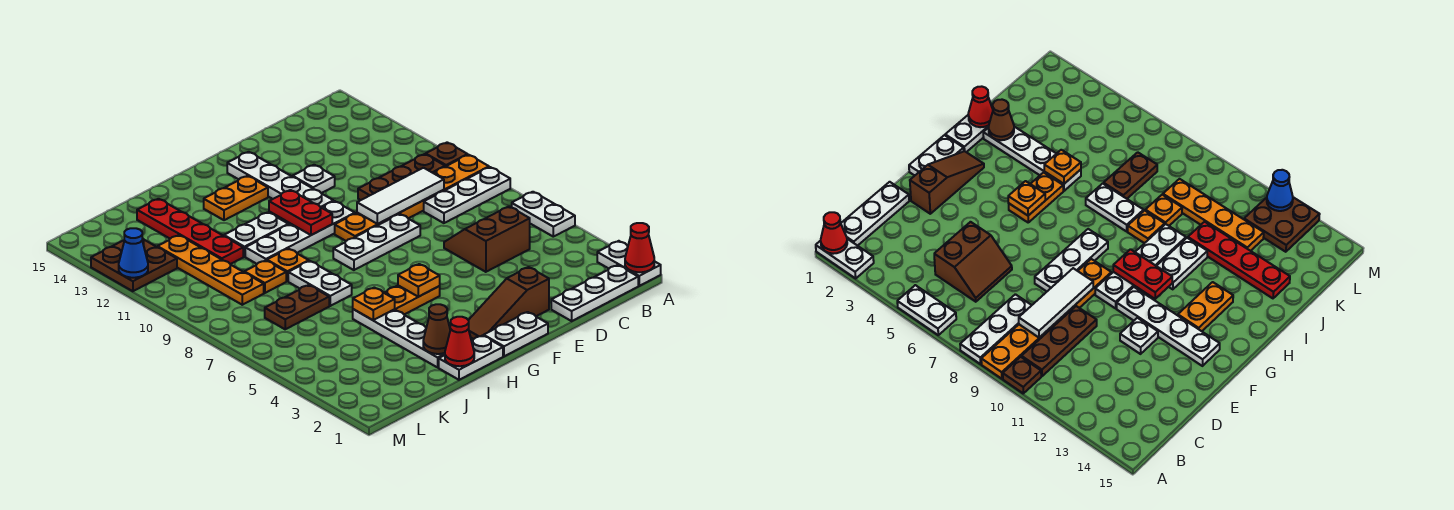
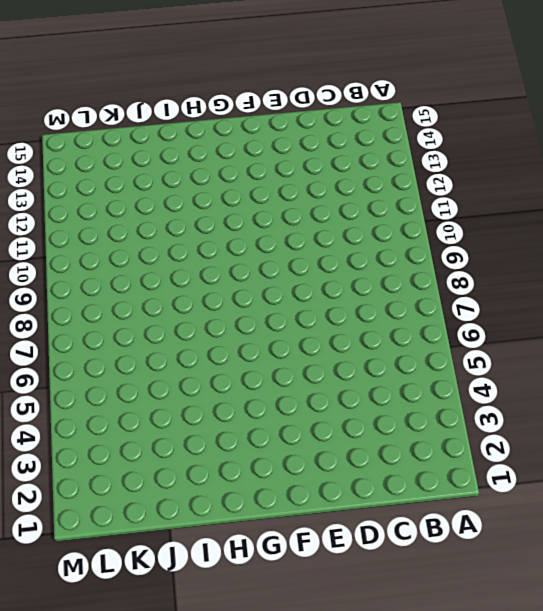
none -> white plate A1:A2 level 1
none -> white plate A5:A6 level 1
none -> white plate A8:C8 level 1
none -> orange plate A9:F9 level 1

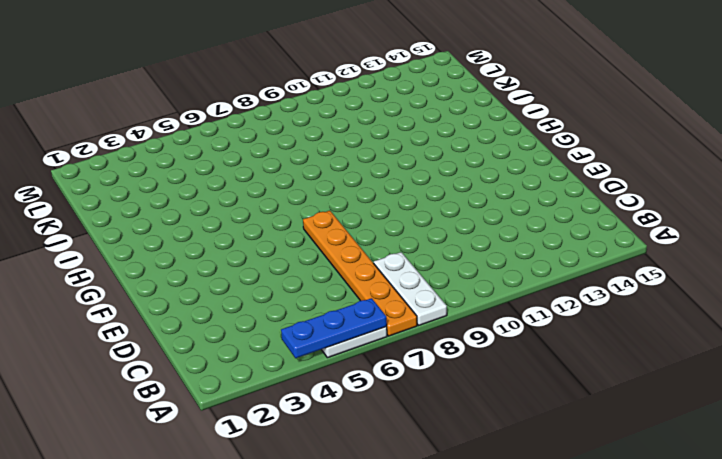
blue plate A4:A6 level 2 -> none
orange plate A7:F7 level 1 -> orange plate A9:F9 level 1
none -> white plate A1:A2 level 1
none -> brown plate A10 level 1
none -> white plate B1:D1 level 1
none -> brown plate B10:D10 level 1

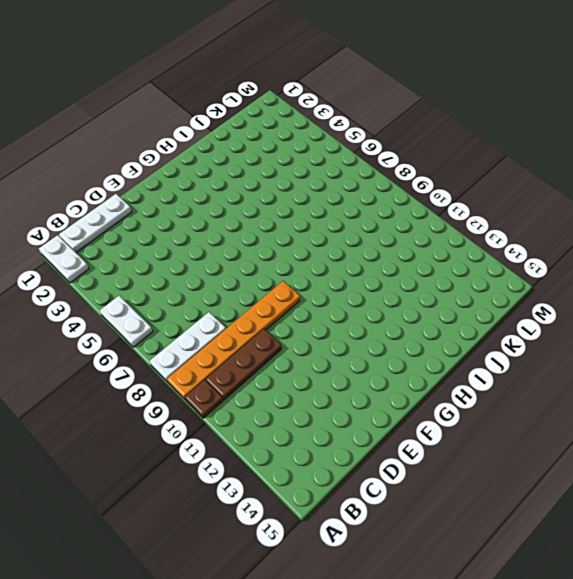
none -> brown slope C5:D6 level 1 top 5
none -> brown slope E2:G2 level 1 top E
none -> white plate E8:G8 level 1
none -> white plate E12 level 1

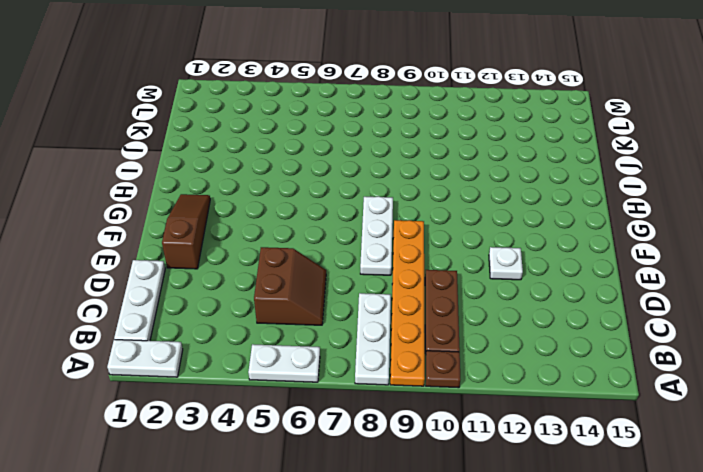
none -> white plate F1:G1 level 1
none -> white plate F10:I10 level 1
none -> white plate F11:F14 level 1
none -> orange plate G5:H5 level 1

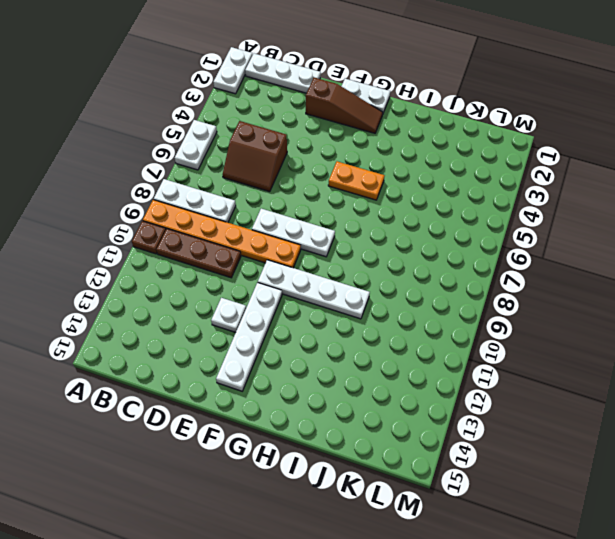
none -> orange plate G13:H13 level 1
none -> white plate H1:I1 level 1
none -> white plate H11:I11 level 1
none -> white plate I2:I5 level 1

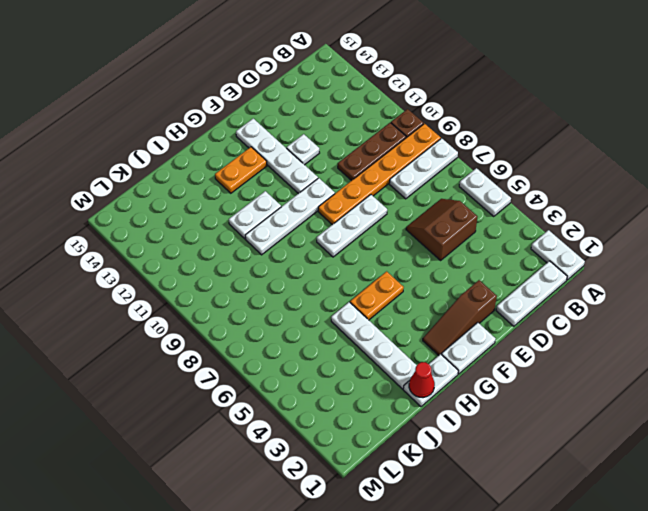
none -> white plate I7:I8 level 1
none -> orange plate I9 level 1
none -> brown plate J7:K7 level 1
none -> orange plate J9 level 1

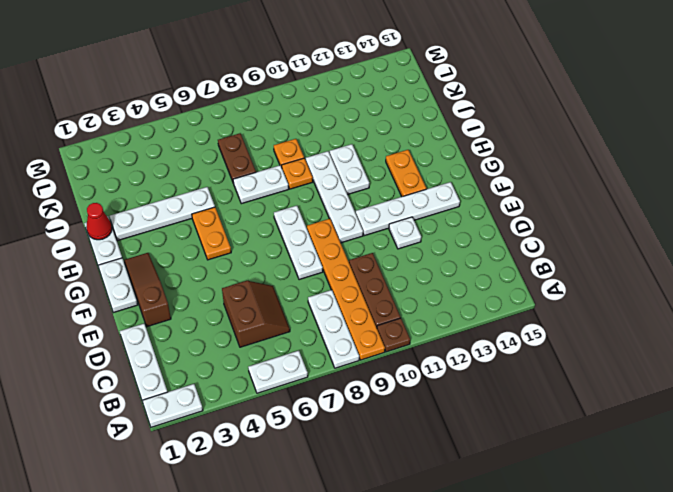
none -> red plate J11:J14 level 1
none -> orange plate K9:K12 level 1
none -> brown plate L12:M13 level 1
none -> red cone A1 level 2

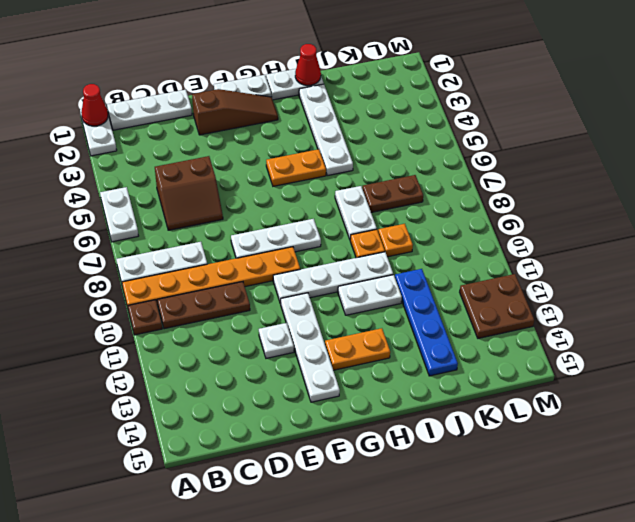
blue plate J11:J14 level 1 -> red plate J11:J14 level 1
none -> orange plate K9:K12 level 1
none -> white tile C9:E9 level 2
none -> orange plate G5 level 2
none -> red plate G10:G11 level 2

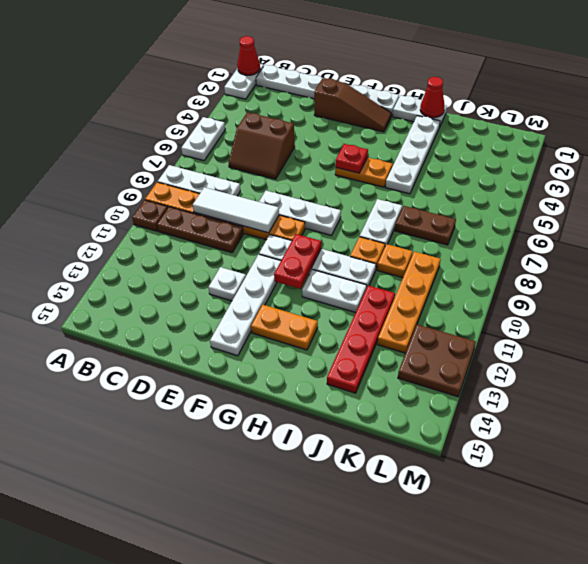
red plate G5 level 2 -> orange plate G5 level 2
none -> brown cone I2 level 2
none -> orange plate I5 level 2
none -> blue cone M12 level 2

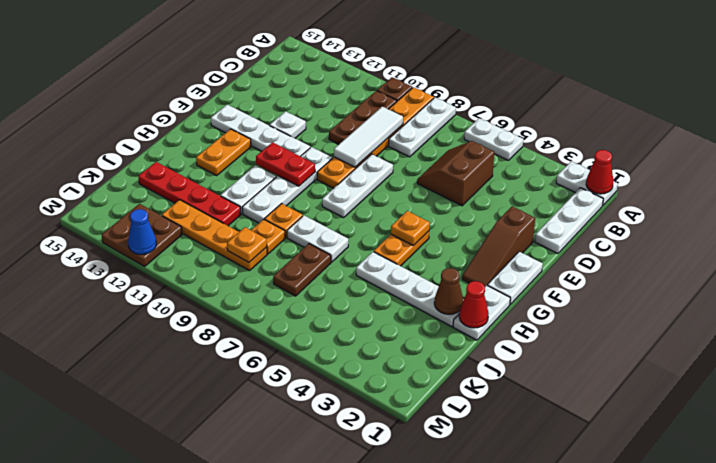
orange plate K9 level 2 -> orange plate I5 level 2

